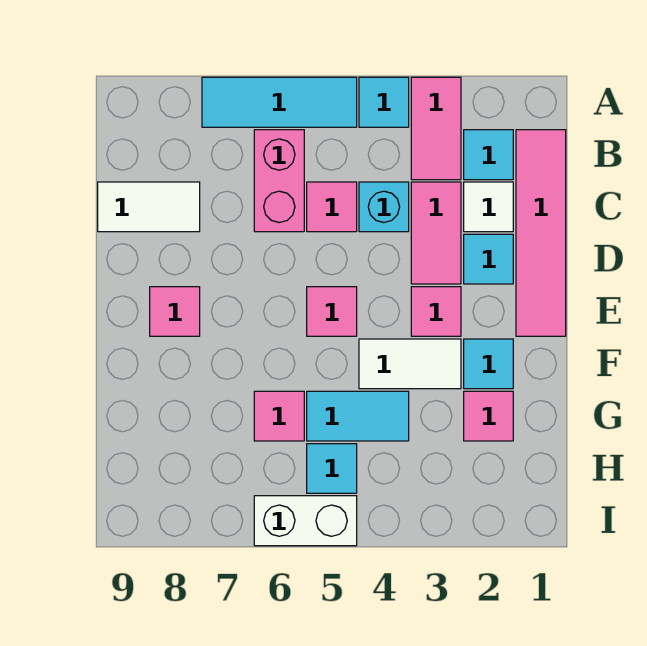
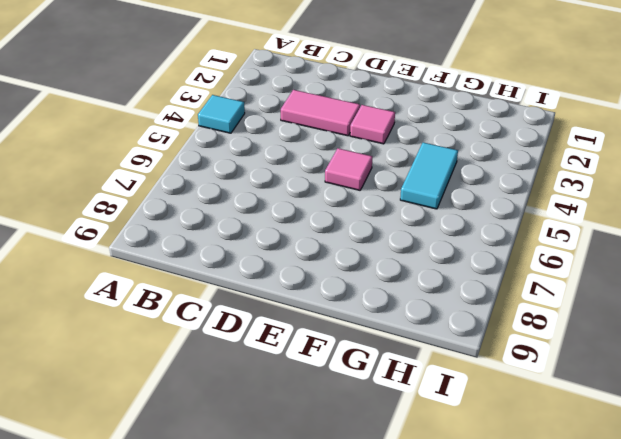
none -> pink tile A3:B3 level 1
none -> cyan tile A5:A7 level 1
none -> pink tile B1:E1 level 1

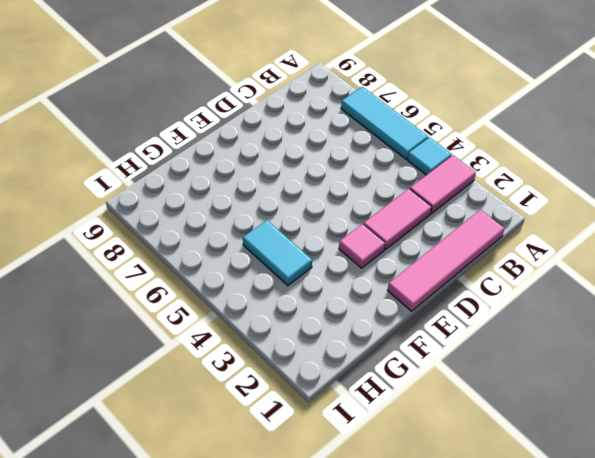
none -> cyan tile B2 level 1
none -> pink brick B6:C6 level 1
none -> white tile C2 level 1

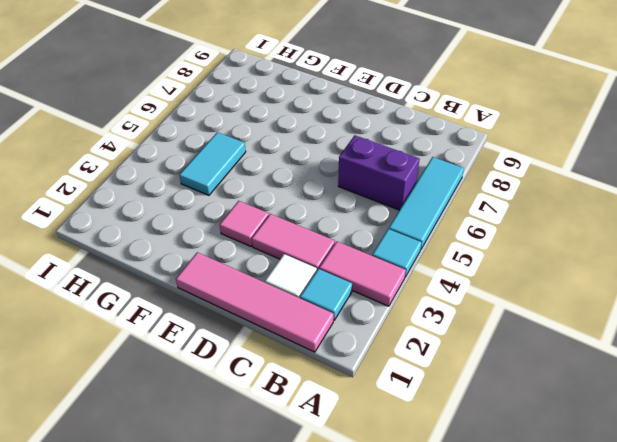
purple brick B6:C6 level 1 -> pink brick B6:C6 level 1
none -> cyan brick C4 level 1
none -> pink tile C5 level 1
none -> white tile C8:C9 level 1

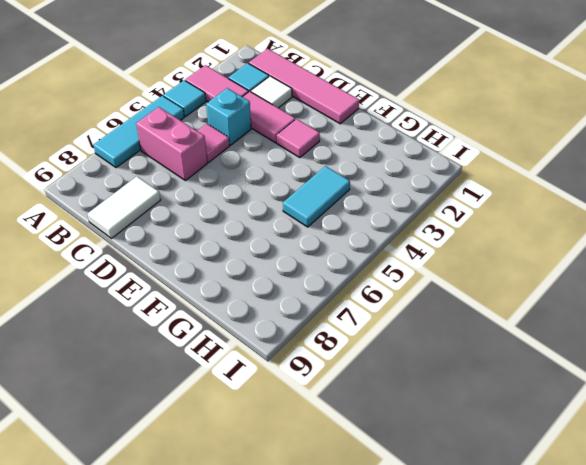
none -> cyan tile D2 level 1
none -> pink tile E5 level 1
none -> pink tile E8 level 1

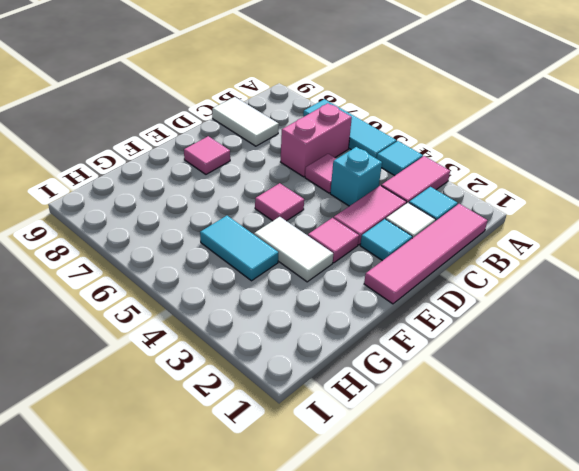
none -> cyan tile F2 level 1
none -> pink tile G2 level 1
none -> pink tile G6 level 1

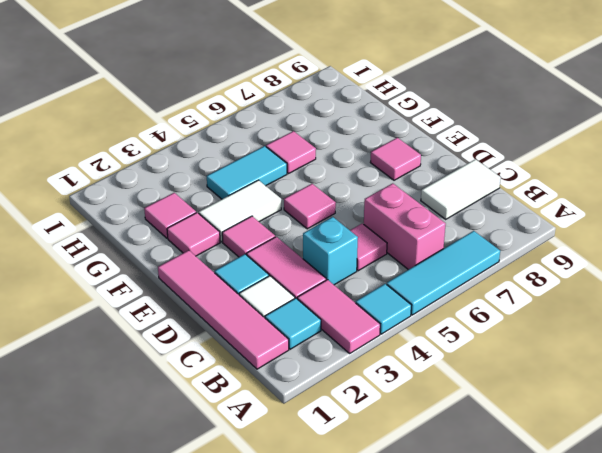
pink tile F2 level 1 -> cyan tile F2 level 1
none -> cyan tile H5 level 1
none -> white brick I5:I6 level 1

